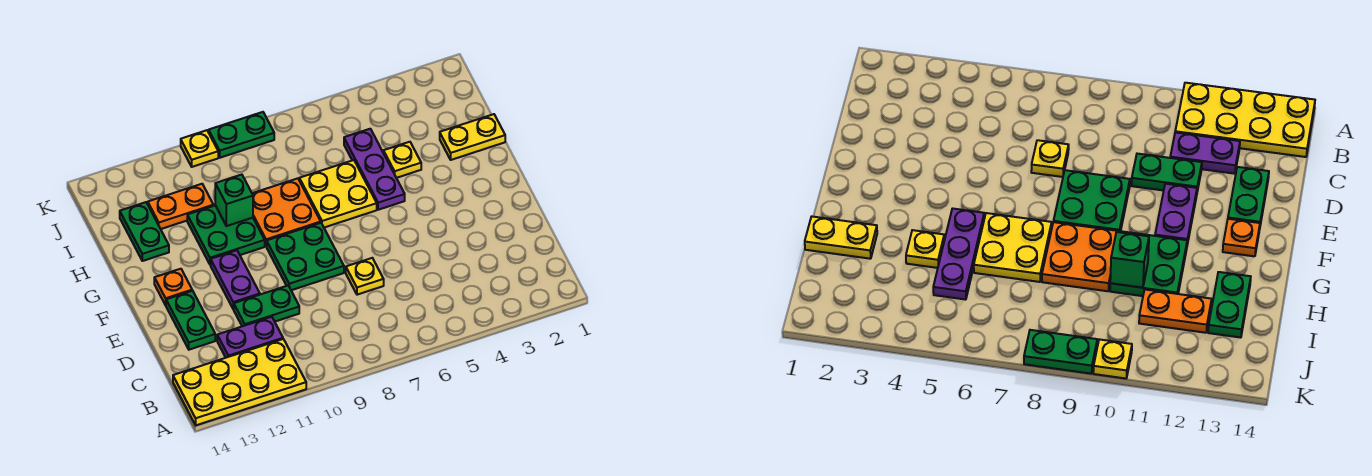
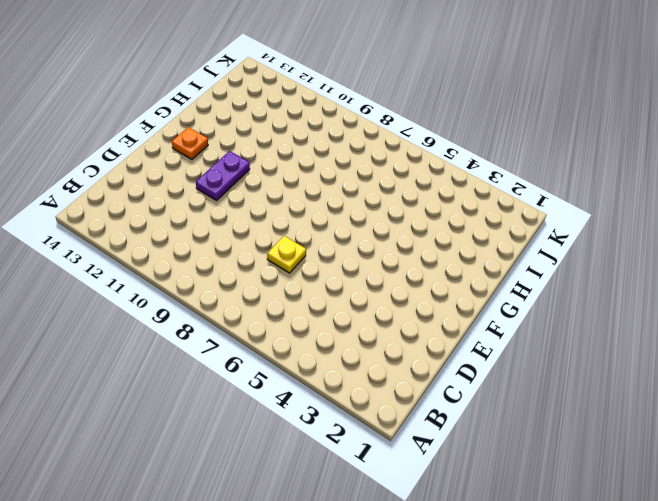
none -> yellow plate A11:B14 level 1
none -> purple plate C11:C12 level 1
none -> green plate D10:D11 level 1

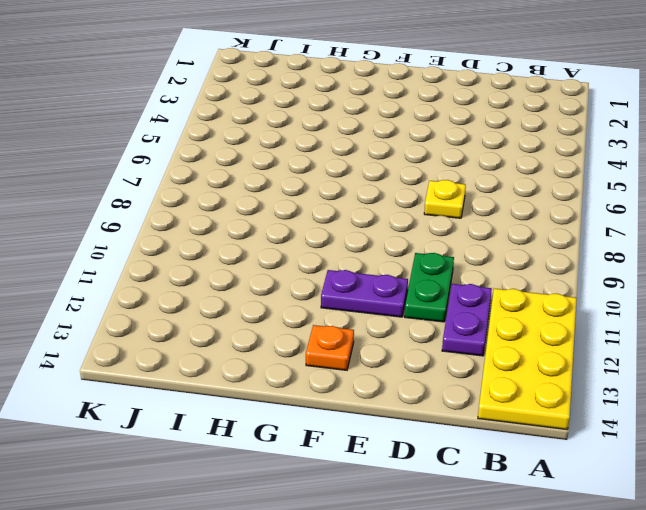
none -> green plate D13:E13 level 1
none -> green plate E8:F9 level 1
none -> purple plate G5:I5 level 1

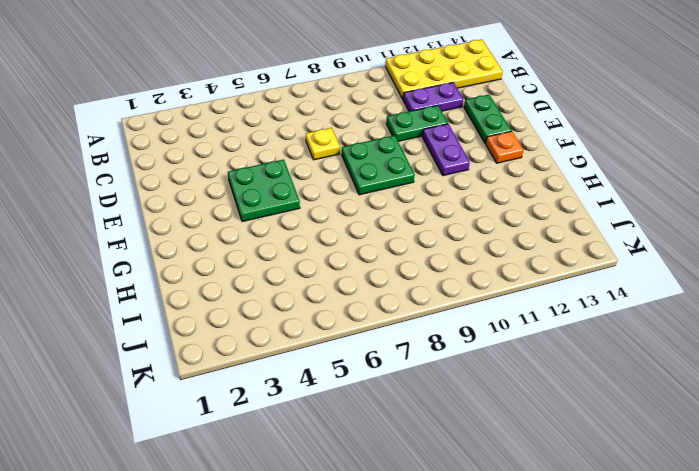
green plate E4:F5 level 1 -> green plate G10:H11 level 1
none -> purple plate G5:I5 level 1
none -> yellow plate G6:H7 level 1
none -> orange plate G8:H9 level 1

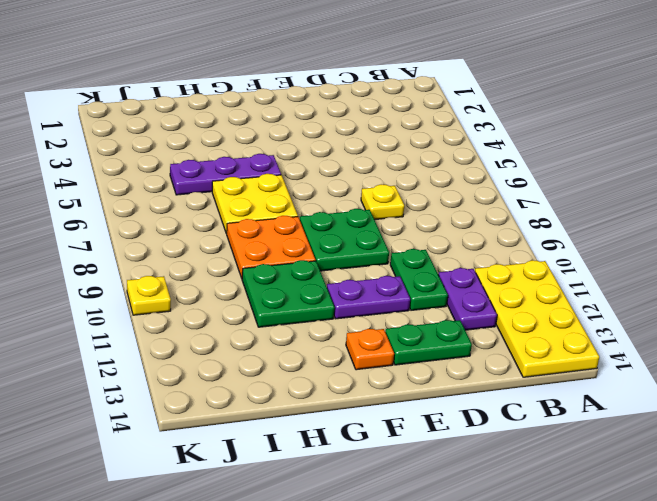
none -> yellow plate H1:H2 level 1
none -> yellow plate H4 level 1
none -> green plate H13:I13 level 1

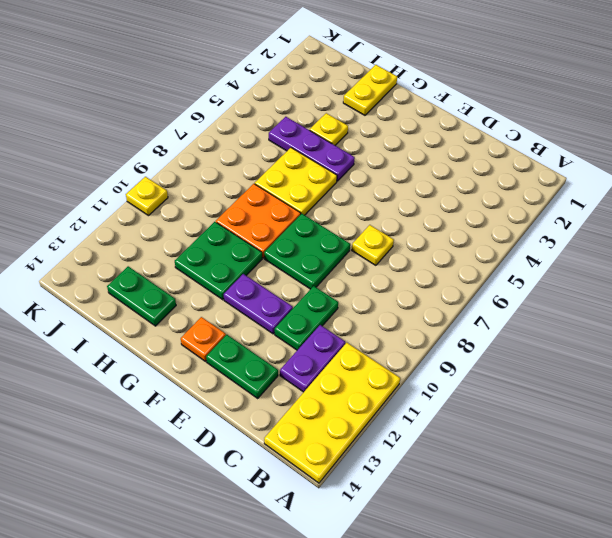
none -> orange plate I11:I12 level 1
none -> green plate K8:K9 level 1
none -> green brick H10 level 2

